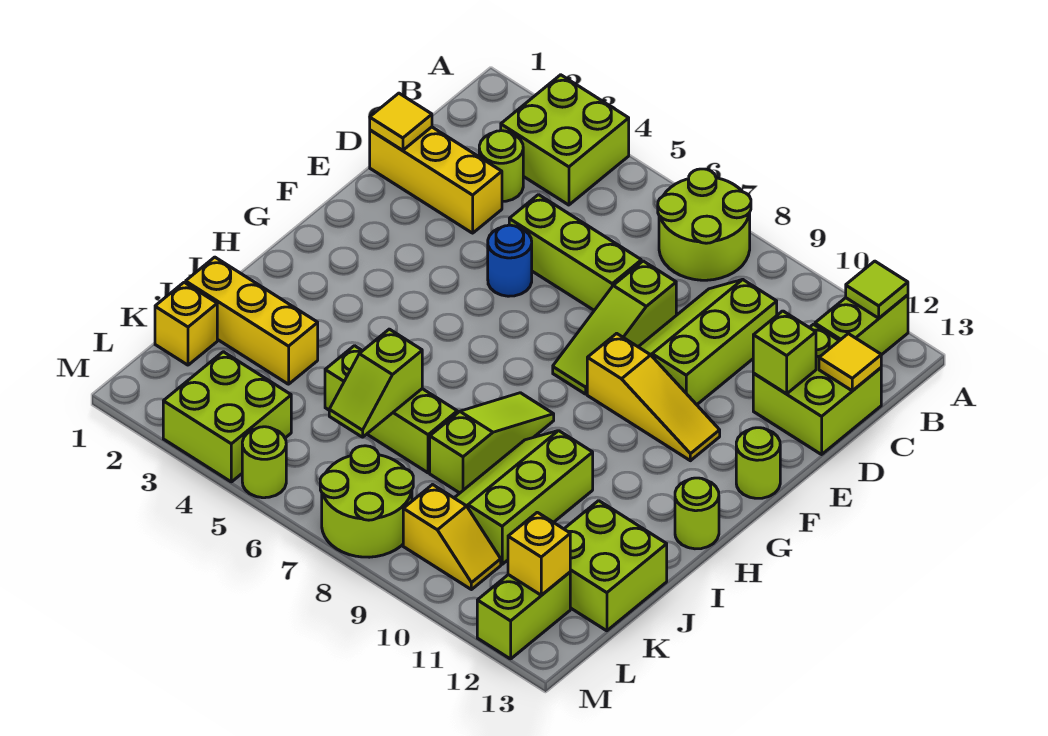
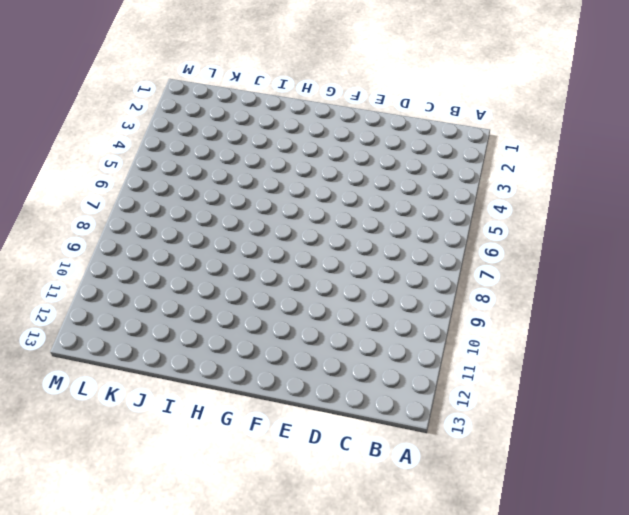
none -> lime brick A3:B4 level 1
none -> lime round brick A7:B8 level 1
none -> lime brick A12:B12 level 1
none -> lime round brick C3 level 1

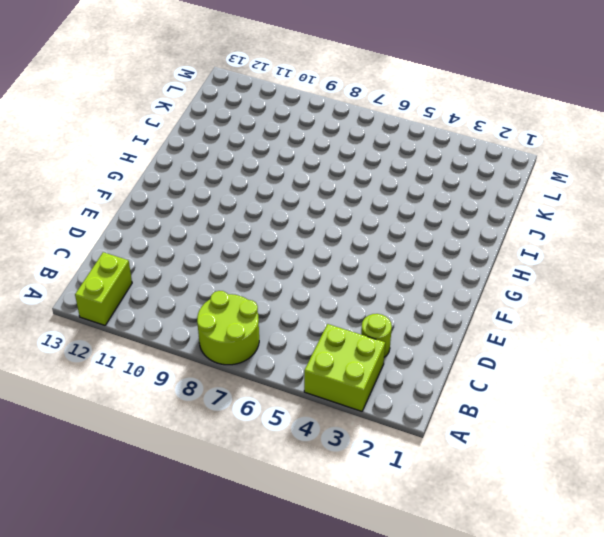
none -> lime slope C9:E10 level 1 top 10
none -> lime brick C12:D13 level 1
none -> yellow brick D1:D3 level 1
none -> lime brick D5:D7 level 1

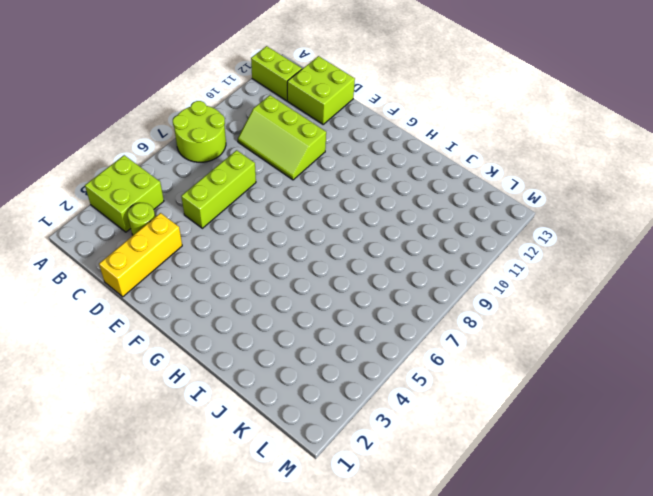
none -> lime slope D8:F8 level 1 top D
none -> blue round brick E5 level 1
none -> yellow slope F9:F11 level 1 top 9
none -> lime round brick F13 level 1

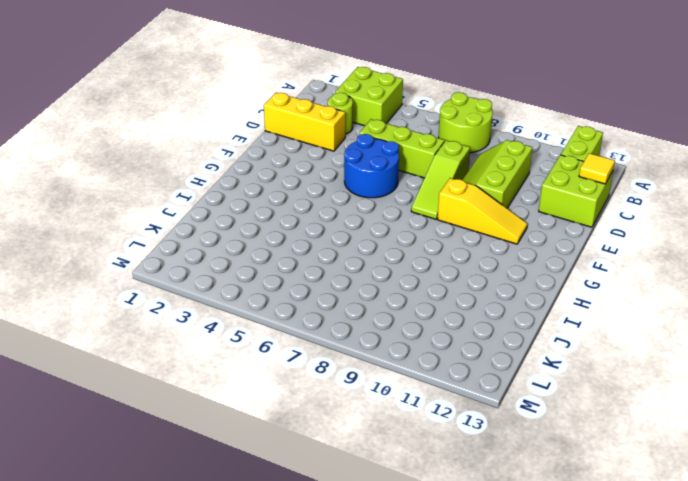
blue round brick E5:F6 level 1 -> blue round brick E5 level 1
none -> lime round brick F13 level 1
none -> lime slope H8:J8 level 1 top J
none -> lime round brick H13 level 1
none -> lime slope I9:K10 level 1 top 10

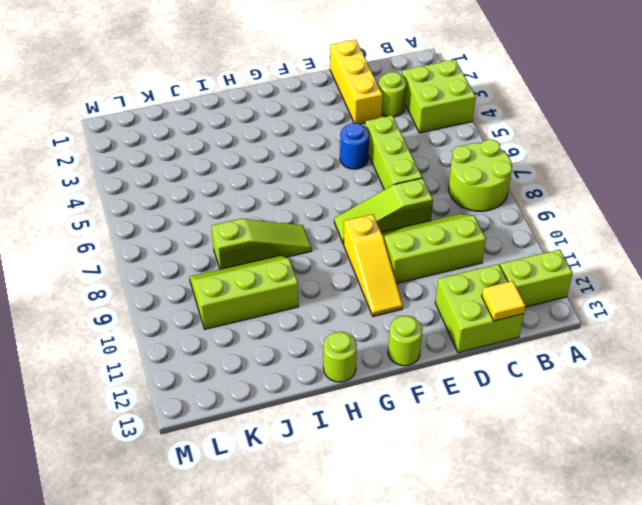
none -> yellow brick J1:J3 level 1
none -> lime brick J5:J7 level 1
none -> lime brick J12:K13 level 1
none -> yellow brick K1 level 1

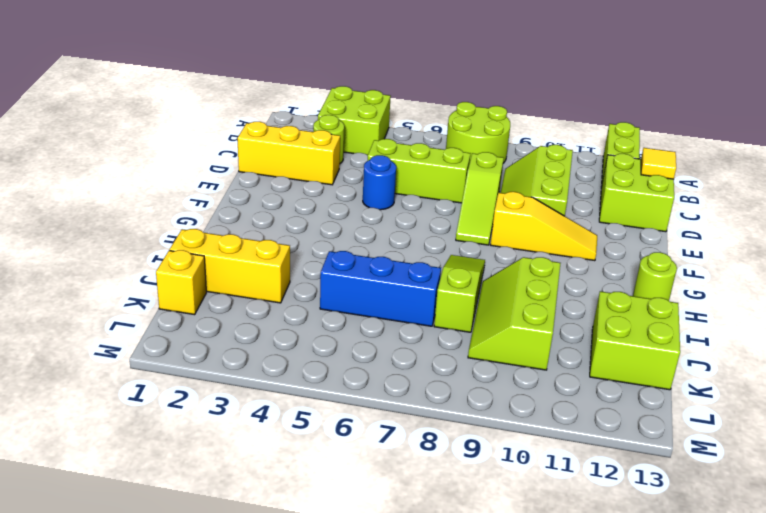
blue brick J5:J7 level 1 -> lime brick J5:J7 level 1
none -> lime round brick F13 level 1
none -> lime brick L3:M4 level 1
none -> lime round brick L7:M8 level 1
none -> yellow slope L9:L10 level 1 top 9

